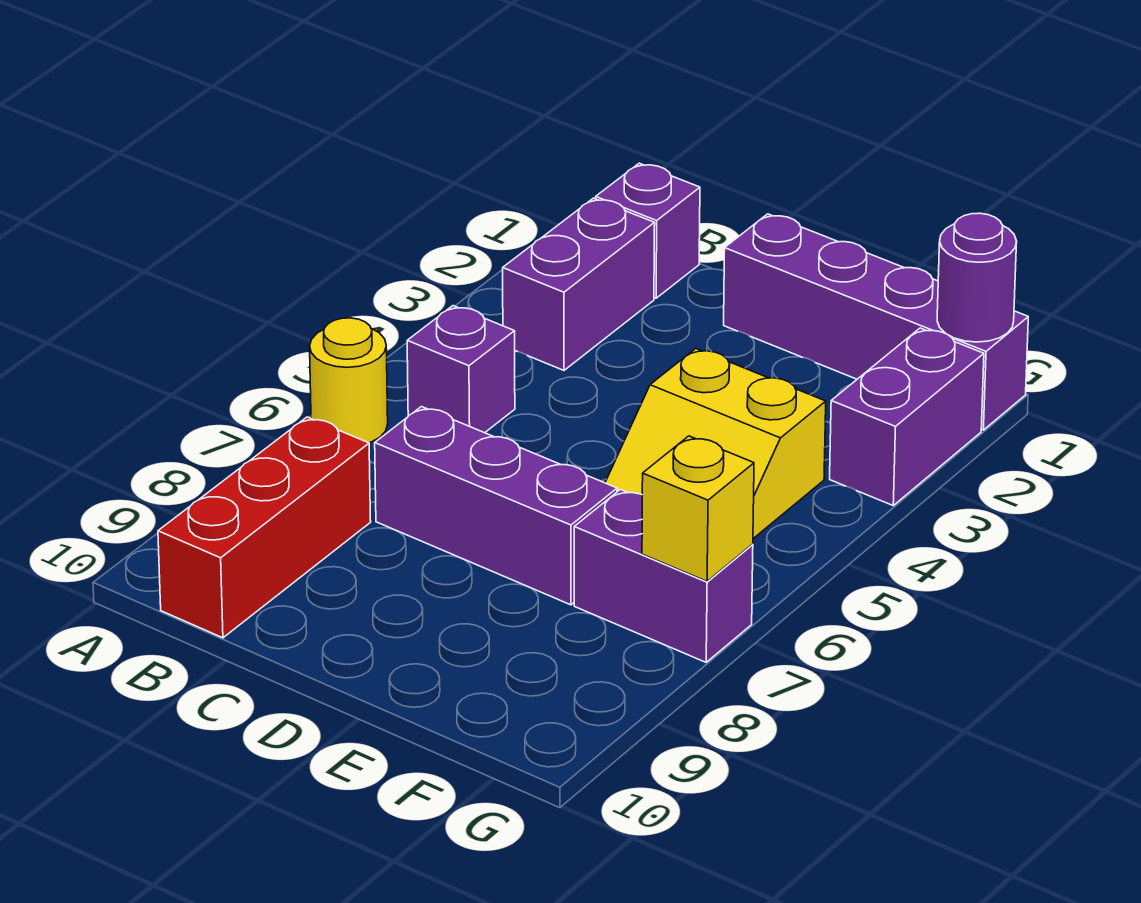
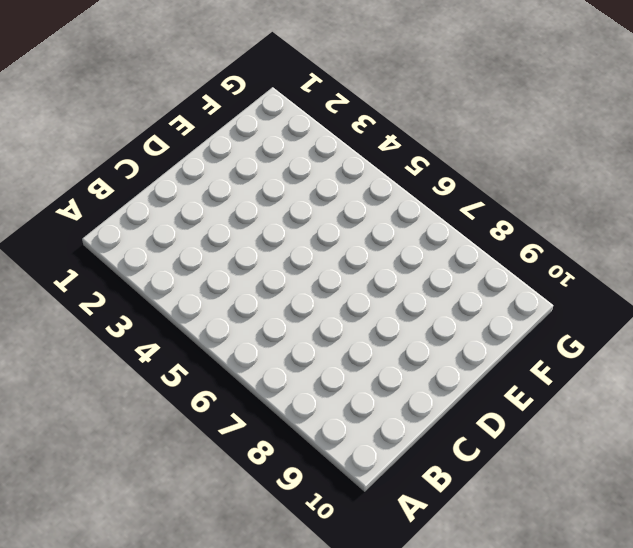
none -> yellow round brick A6 level 1
none -> purple brick B1 level 1
none -> purple brick B2:B3 level 1

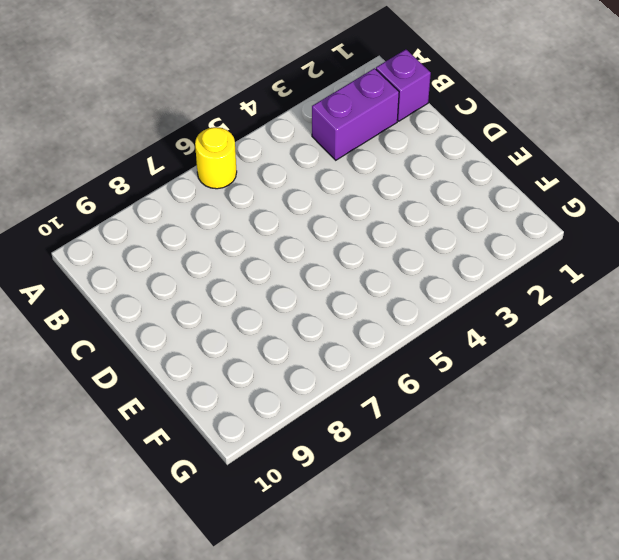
none -> purple brick B5 level 1
none -> red brick B8:B10 level 1
none -> purple brick C7:E7 level 1

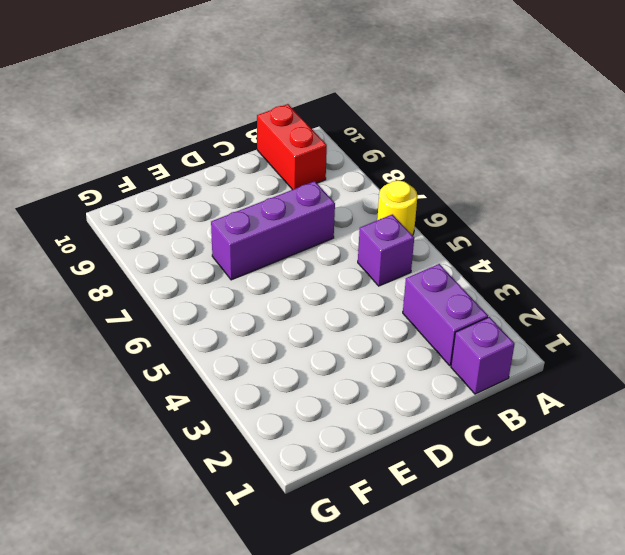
red brick B9:B10 level 1 -> red brick B8:B10 level 1
none -> purple brick D1:G1 level 1
none -> yellow slope E4:F5 level 1 top 4
none -> purple brick F7:G7 level 1

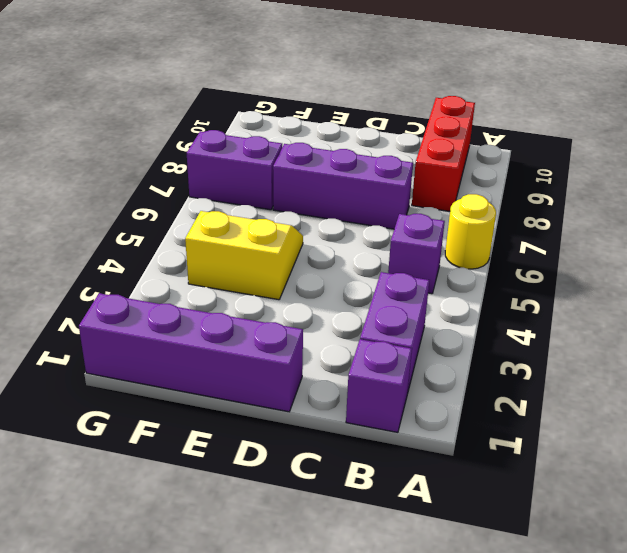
none -> purple brick G2:G3 level 1
none -> purple round brick G1 level 2
none -> yellow brick G7 level 2

